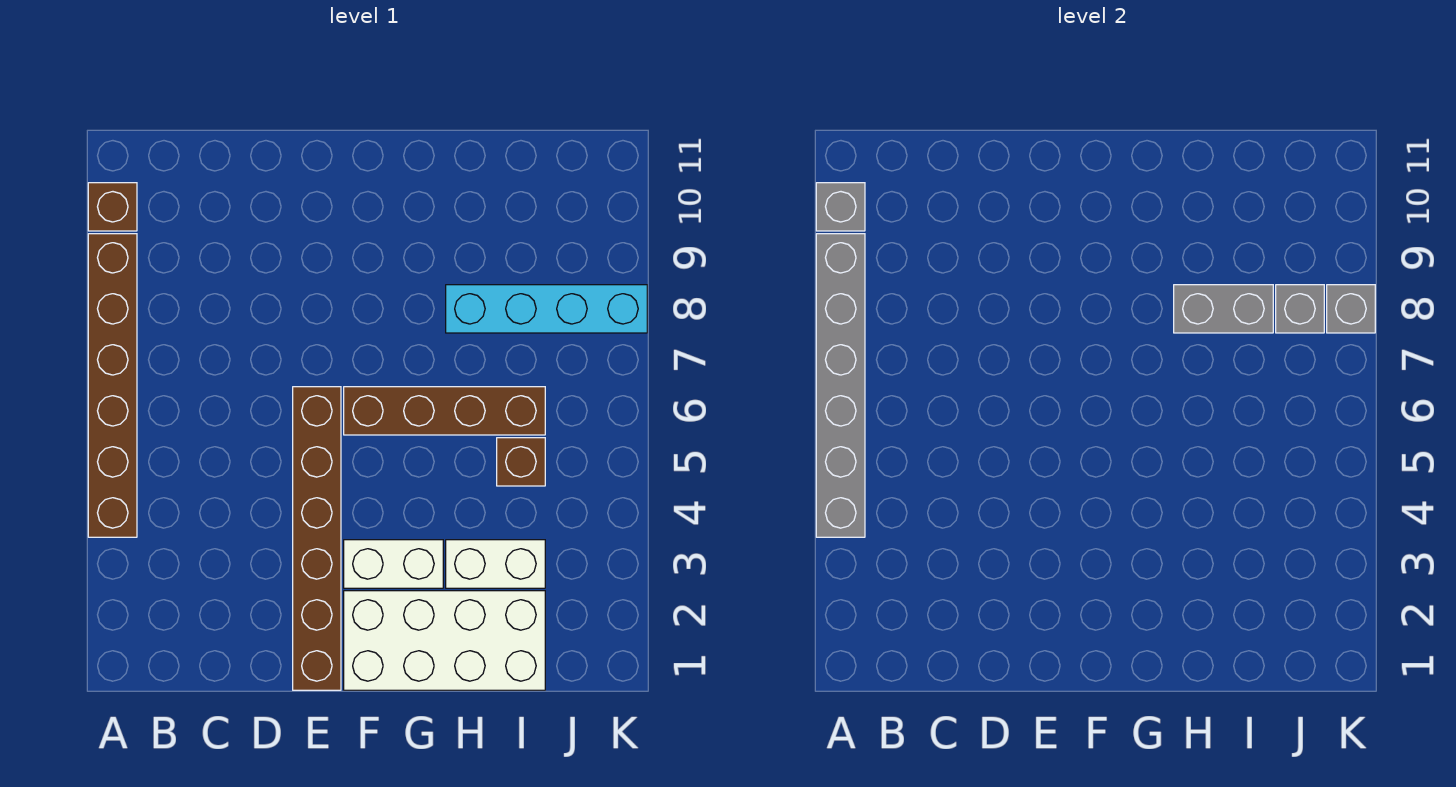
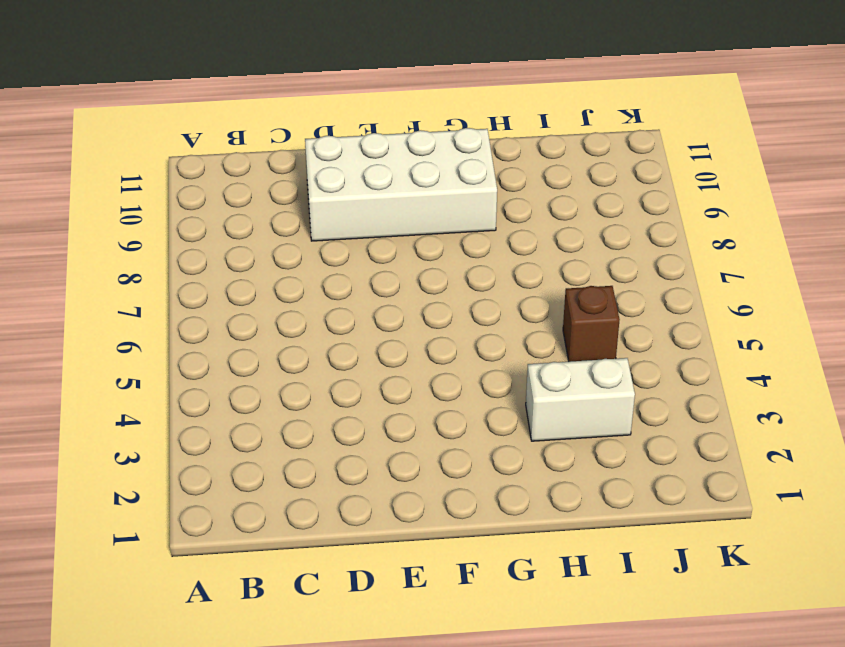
white brick D9:G10 level 1 -> white brick F1:I2 level 1
none -> brown brick A4:A9 level 1
none -> brown brick A10 level 1
none -> brown brick E1:E6 level 1

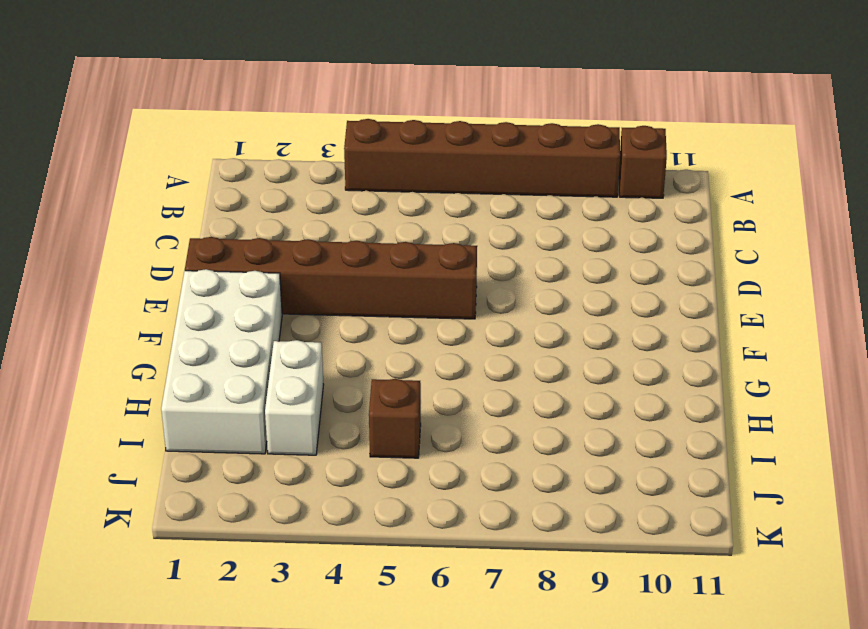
none -> white brick F3:G3 level 1
none -> brown brick F6:I6 level 1
none -> cyan brick H8:K8 level 1

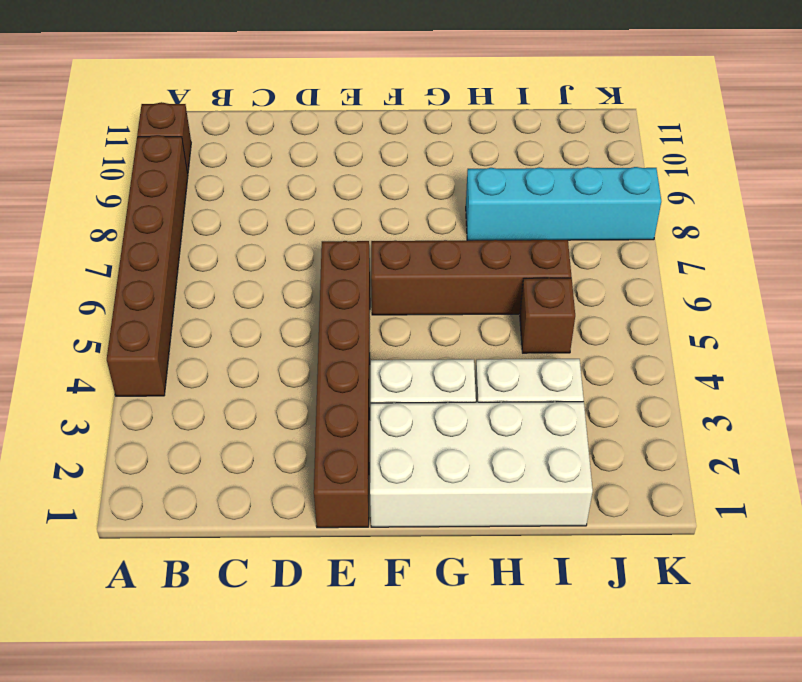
none -> grey brick A4:A9 level 2
none -> grey brick A10 level 2
none -> grey brick H8:I8 level 2

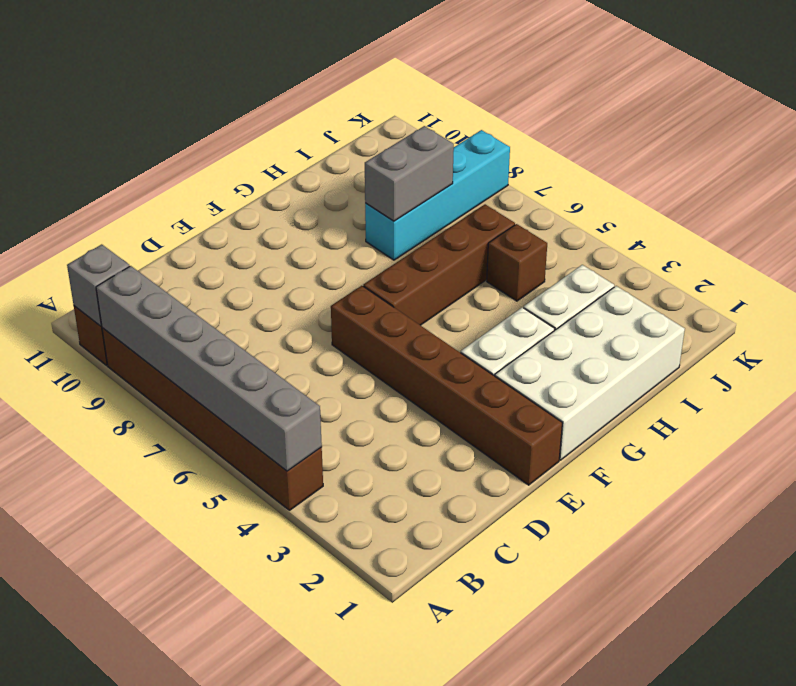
none -> grey brick J8 level 2
none -> grey brick K8 level 2

